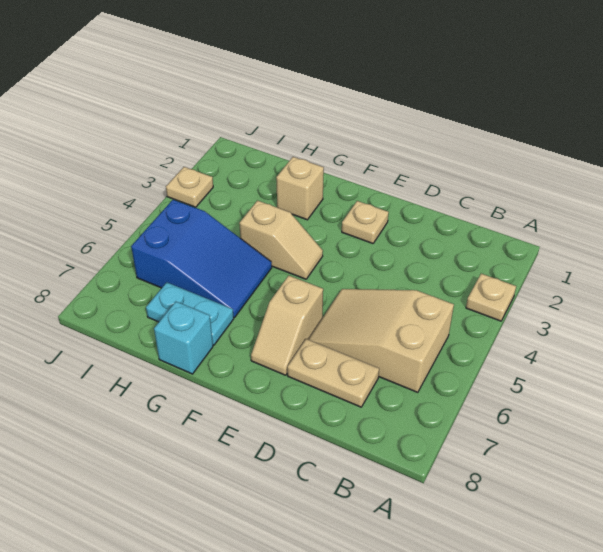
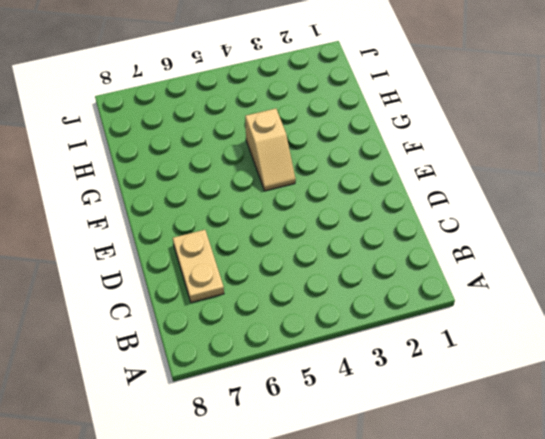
none -> tan plate A3 level 1
none -> tan slope B5:D6 level 1 top B

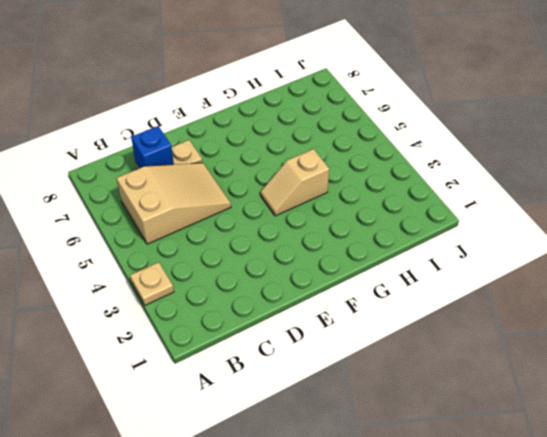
blue brick C7 level 2 -> none
none -> tan plate E2 level 1
none -> tan slope E6:E7 level 1 top 6

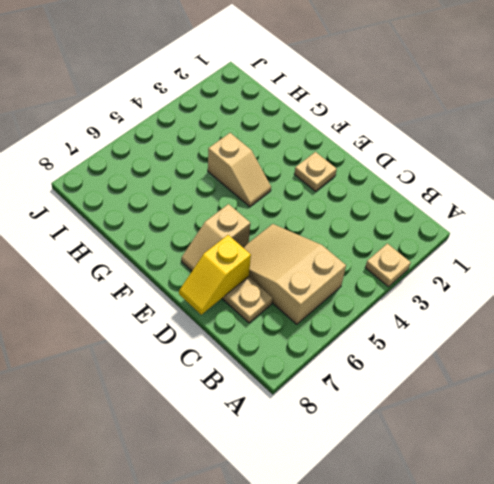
yellow slope D7:D8 level 2 top 7 -> none
none -> tan brick G2 level 1
none -> blue slope G5:I6 level 1 top I

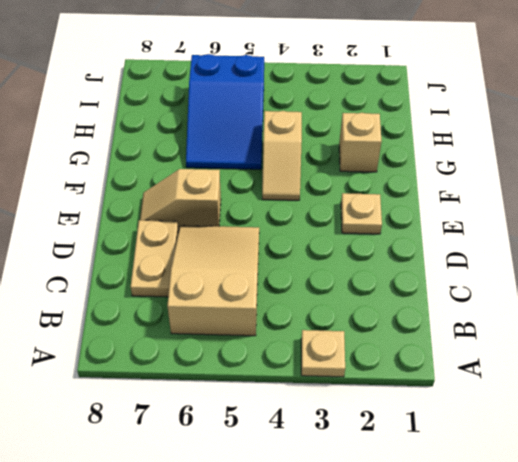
none -> cyan plate G7:H7 level 1
none -> cyan brick G8 level 1

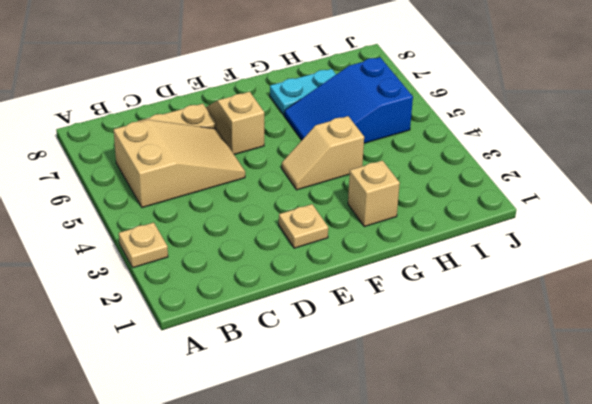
none -> cyan brick G8 level 1
none -> tan plate J3 level 1

